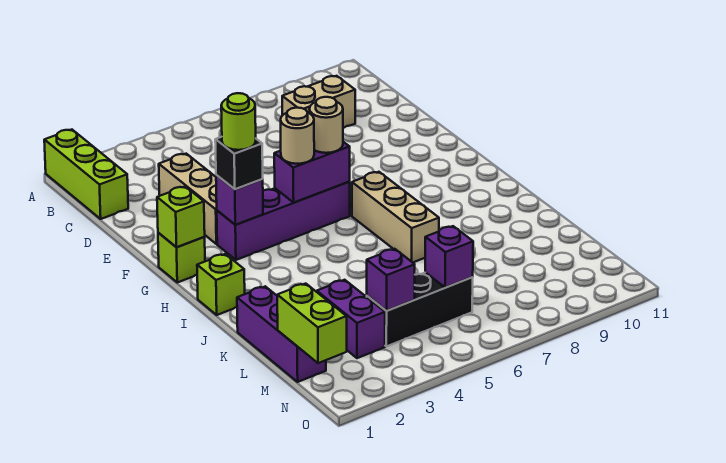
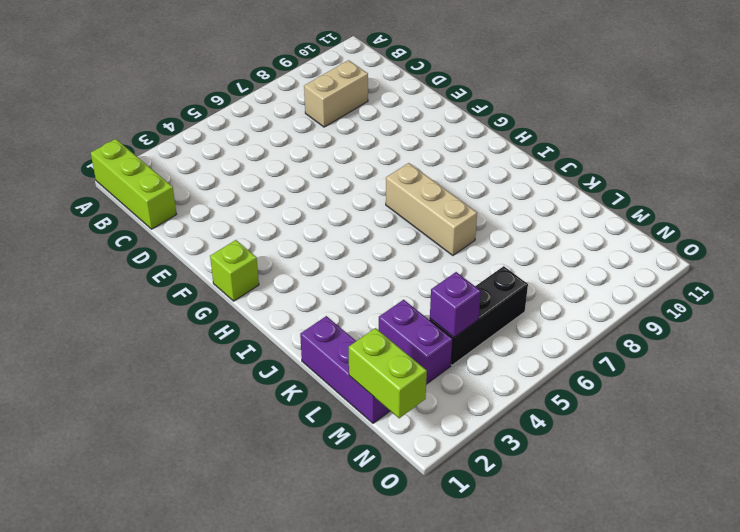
none -> tan brick D3:F3 level 1
none -> purple brick G3:G6 level 1
none -> lime brick I1 level 1

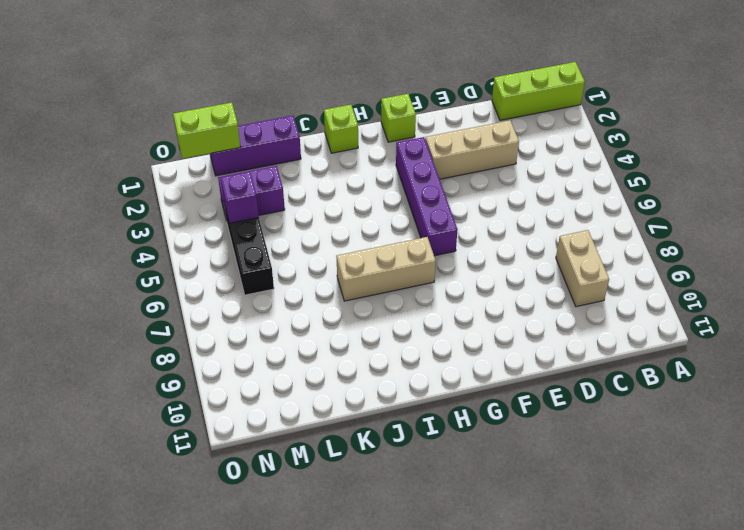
none -> lime brick G1 level 2
none -> purple brick G3 level 2
none -> purple brick G5:G6 level 2

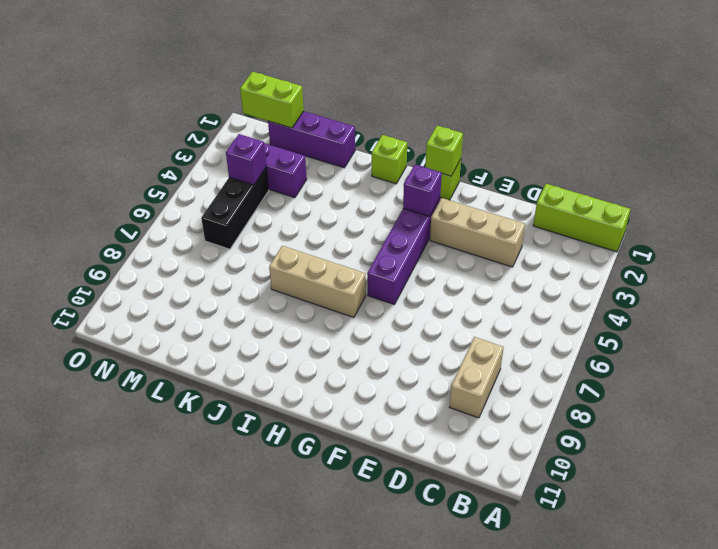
none -> purple brick G5:G6 level 2
none -> purple brick M6 level 2
none -> black brick G3 level 3

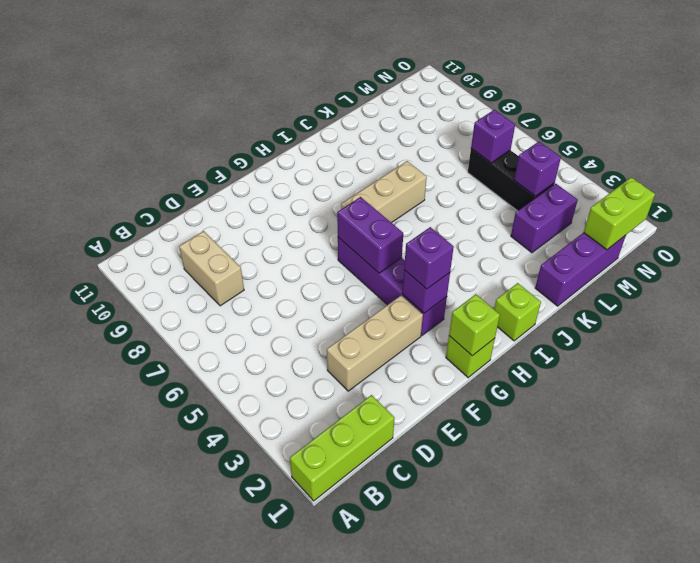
purple brick G3 level 3 -> black brick G3 level 3
none -> tan round brick G5 level 3
none -> tan round brick G6 level 3
none -> lime round brick G3 level 4

